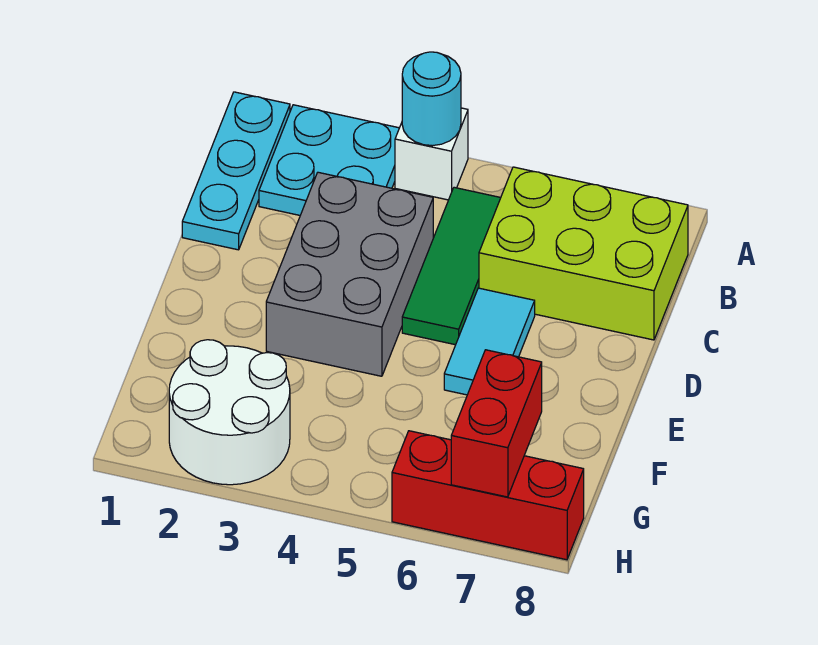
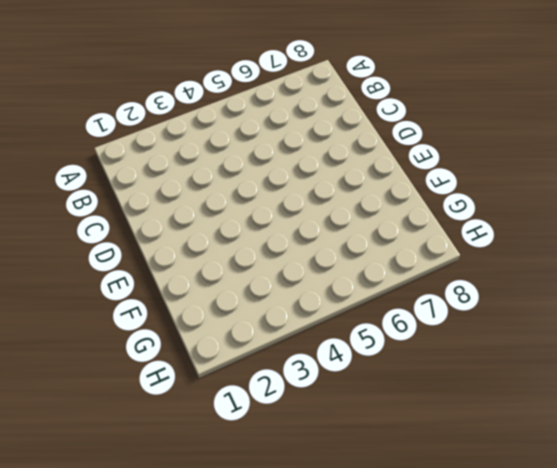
none -> cyan plate A1:C1 level 1
none -> cyan plate A2:B3 level 1

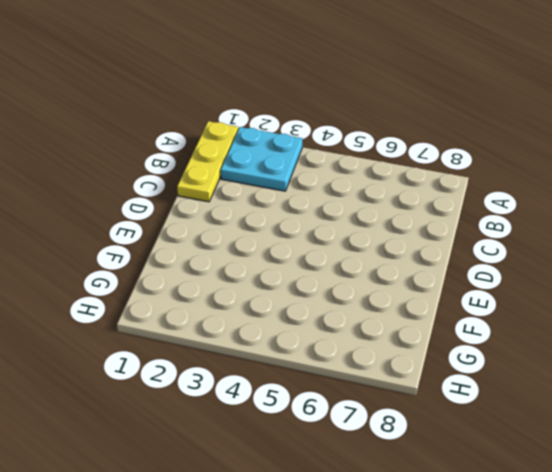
yellow plate A1:C1 level 1 -> cyan plate A1:C1 level 1
none -> white brick A4 level 1
none -> green tile B5:D5 level 1

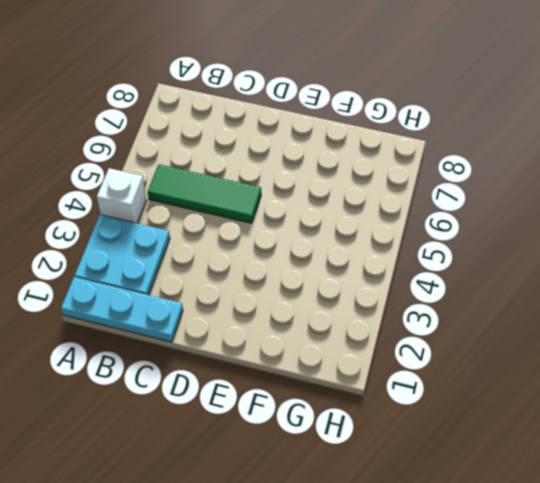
none -> lime brick B6:C8 level 1
none -> grey brick C3:E4 level 1

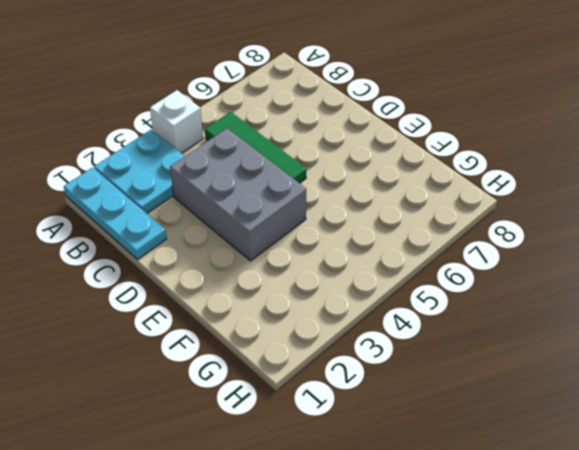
none -> lime brick B6:C8 level 1
none -> cyan tile D6:E6 level 1

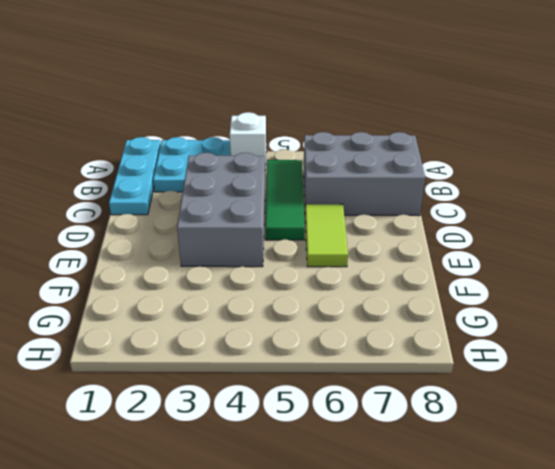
grey brick B6:C8 level 1 -> lime brick B6:C8 level 1
lime tile D6:E6 level 1 -> cyan tile D6:E6 level 1
none -> white round brick G2:H3 level 1
none -> red brick H6:H8 level 1

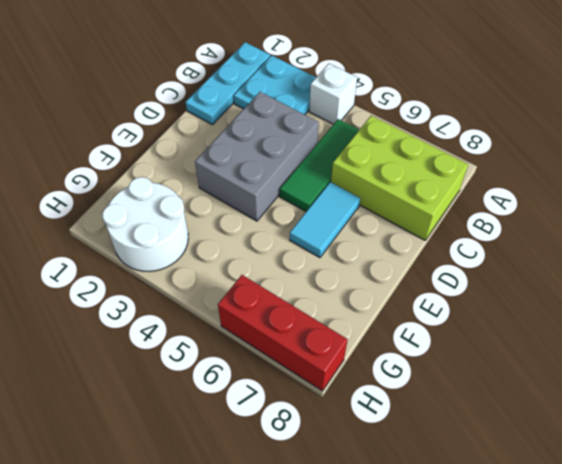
none -> cyan round brick A4 level 2
none -> red brick G7:H7 level 2

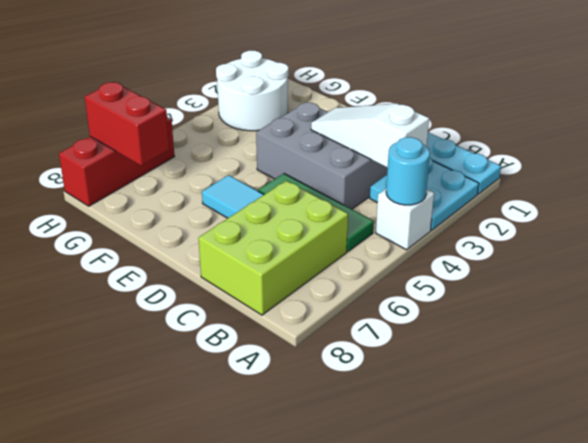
white slope B3:D3 level 2 top B -> none

